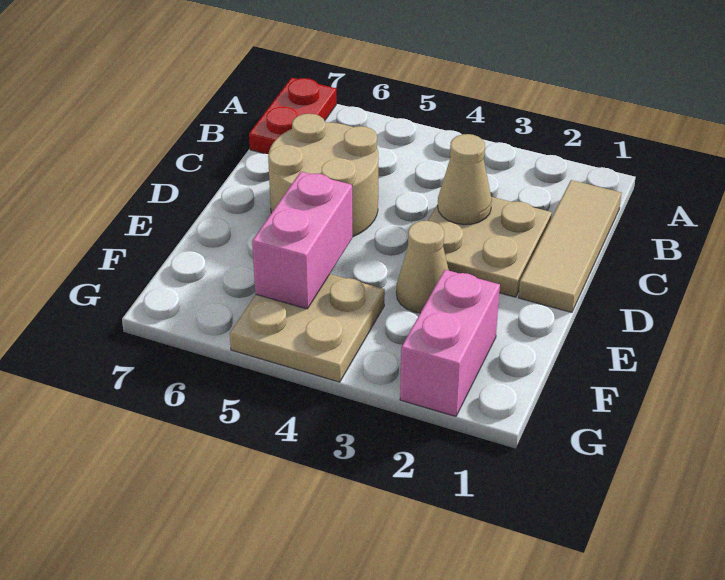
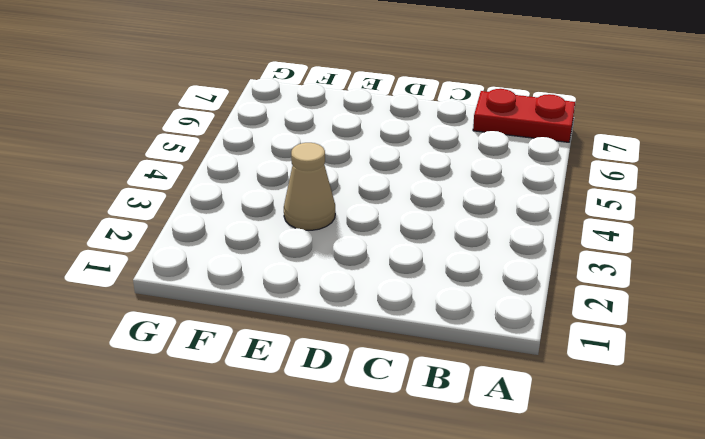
none -> tan tile B1:D1 level 1
none -> tan plate C2:D3 level 1

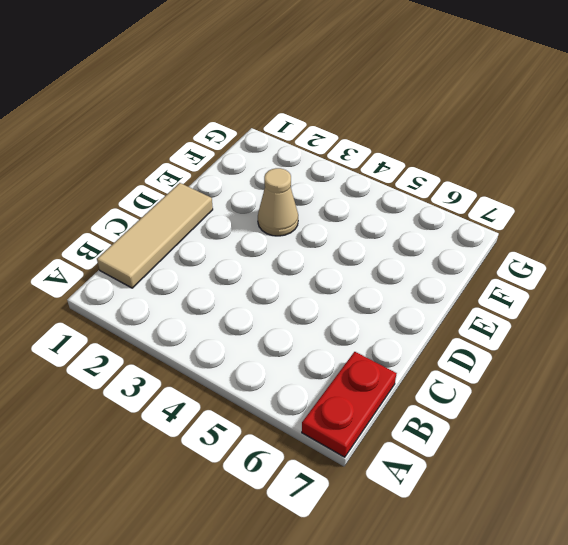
none -> tan plate C2:D3 level 1
none -> tan round brick C5:D6 level 1

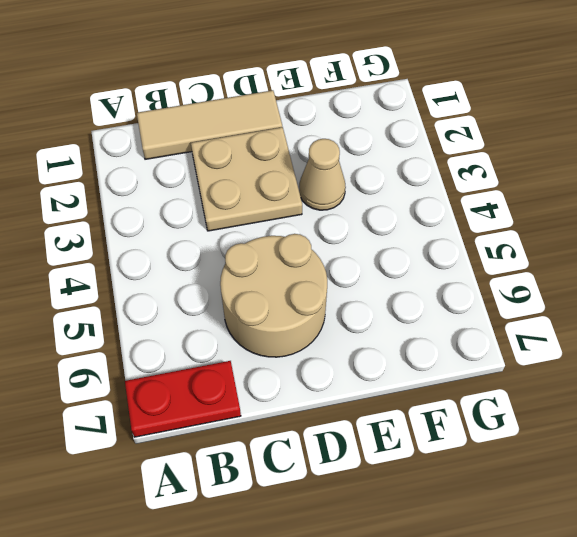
none -> pink brick F2:G2 level 1
none -> tan plate F4:G5 level 1

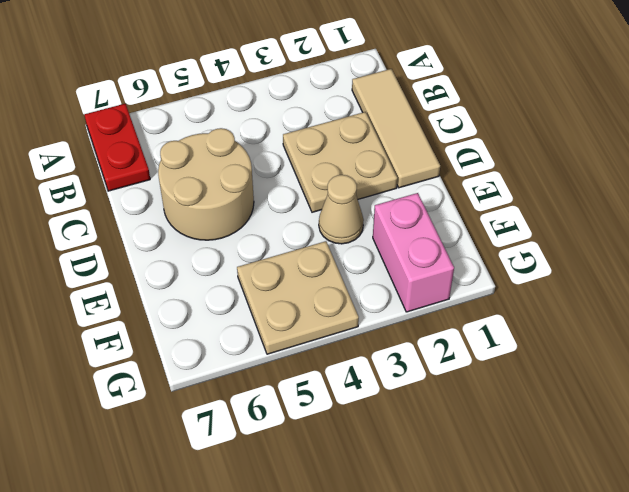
none -> tan cone C3 level 2
none -> pink brick E5:F5 level 2

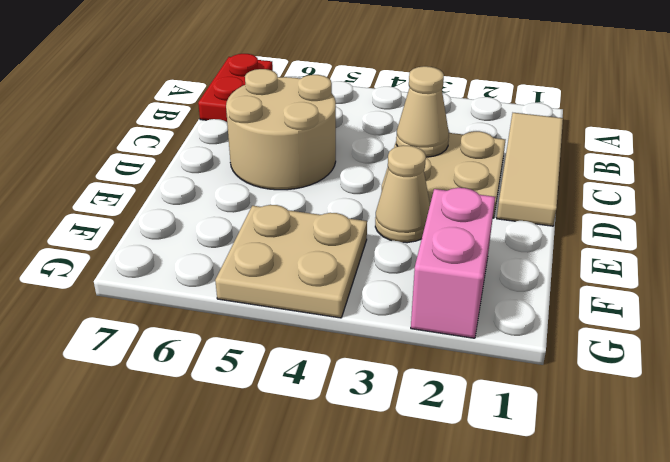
none -> pink brick E5:F5 level 2

